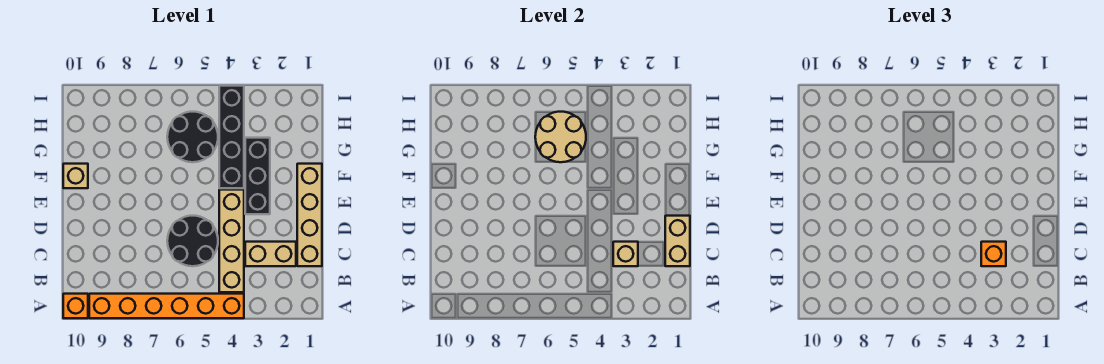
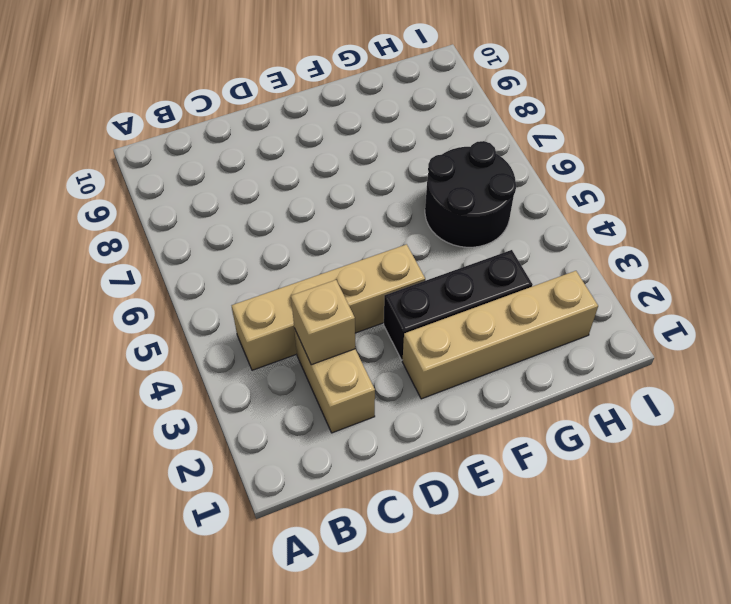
tan brick E2:H2 level 1 -> tan brick C1:F1 level 1
none -> orange brick A4:A9 level 1
none -> orange brick A10 level 1
none -> black round brick C5:D6 level 1

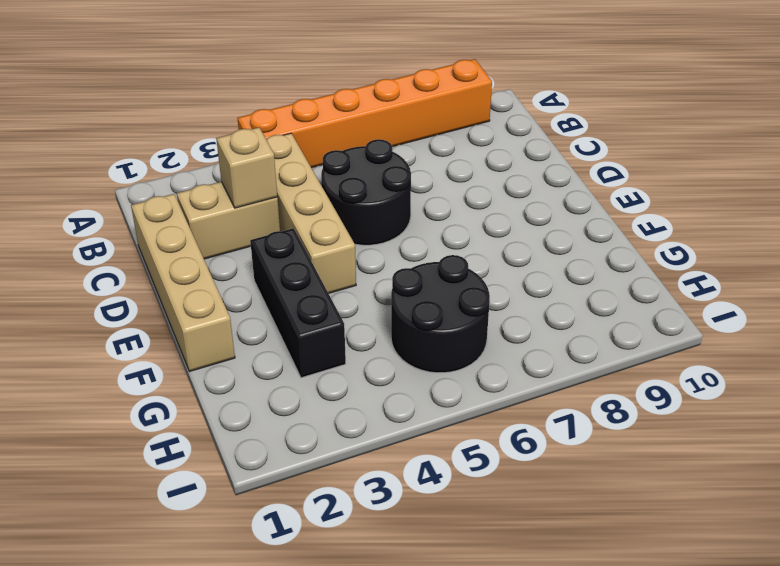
none -> orange brick A10 level 1
none -> black brick F4:I4 level 1
none -> tan brick F10 level 1

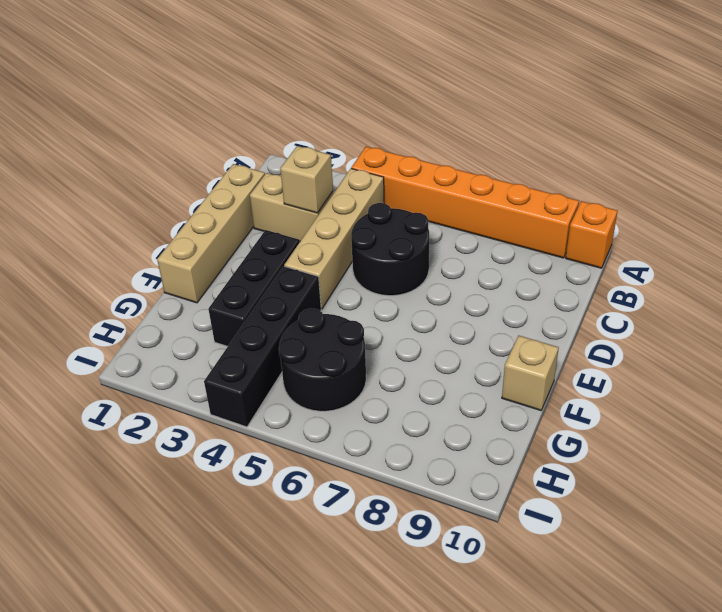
none -> tan brick C1:D1 level 2
none -> tan round brick G5:H6 level 2
none -> orange brick C3 level 3

